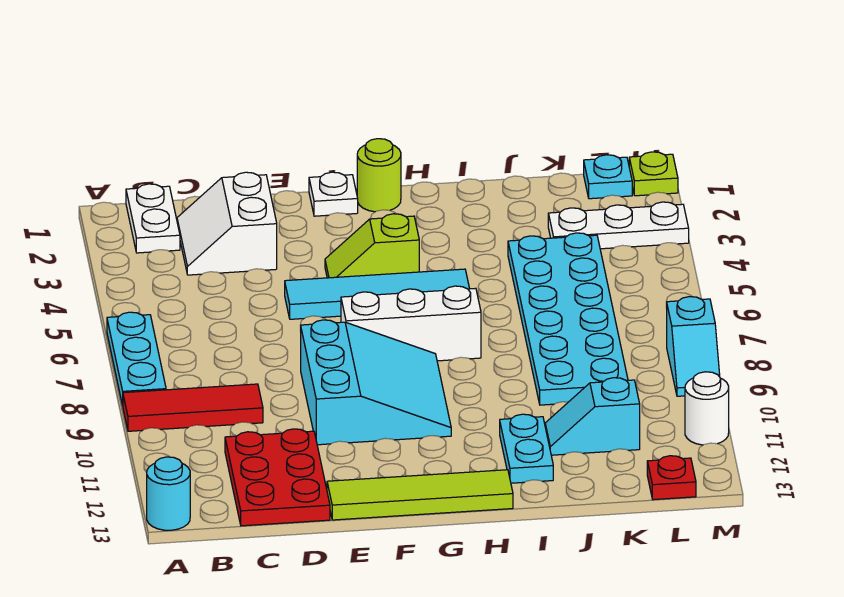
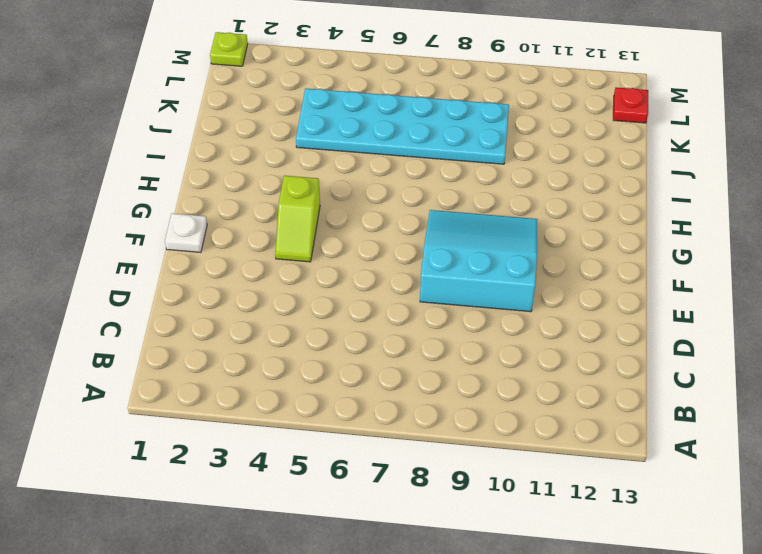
none -> cyan plate A6:A8 level 1
none -> red tile A9:C9 level 1
none -> cyan round brick A13 level 1

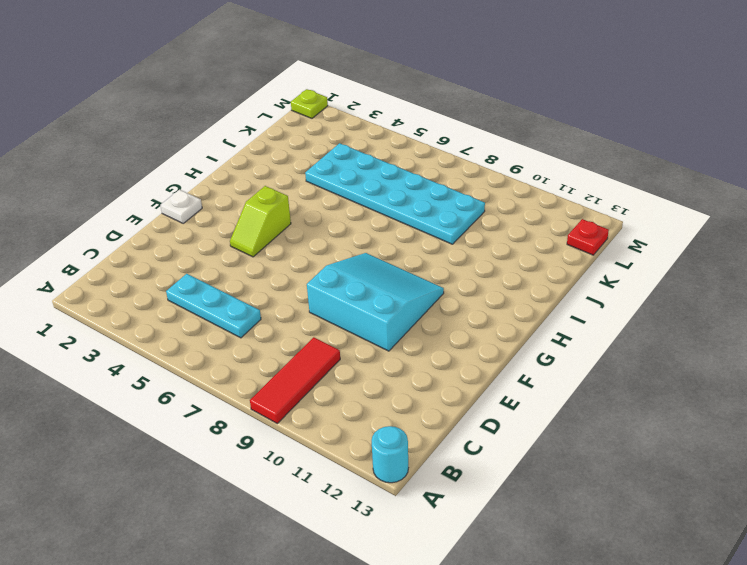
cyan plate C4:C6 level 1 -> cyan plate A6:A8 level 1
none -> white plate B1:B2 level 1
none -> white slope C2:D3 level 1 top D
none -> red plate C11:D13 level 1

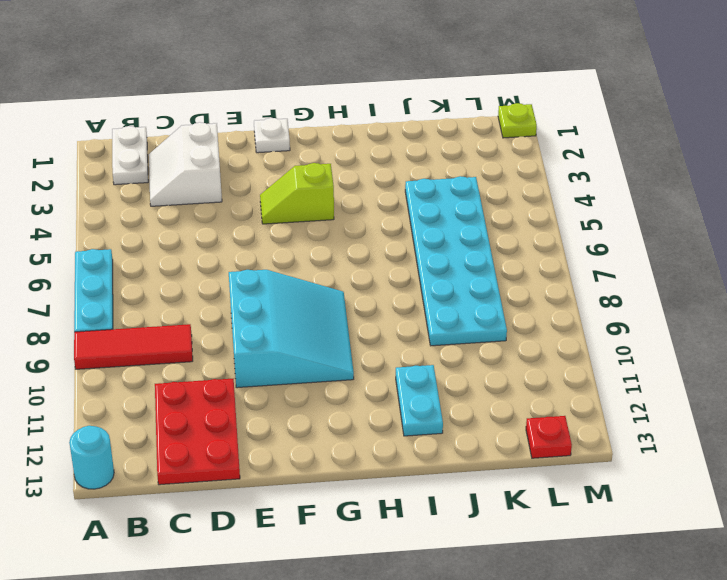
none -> cyan tile E5:H5 level 1
none -> lime tile E13:H13 level 1
none -> white brick F7:H7 level 1

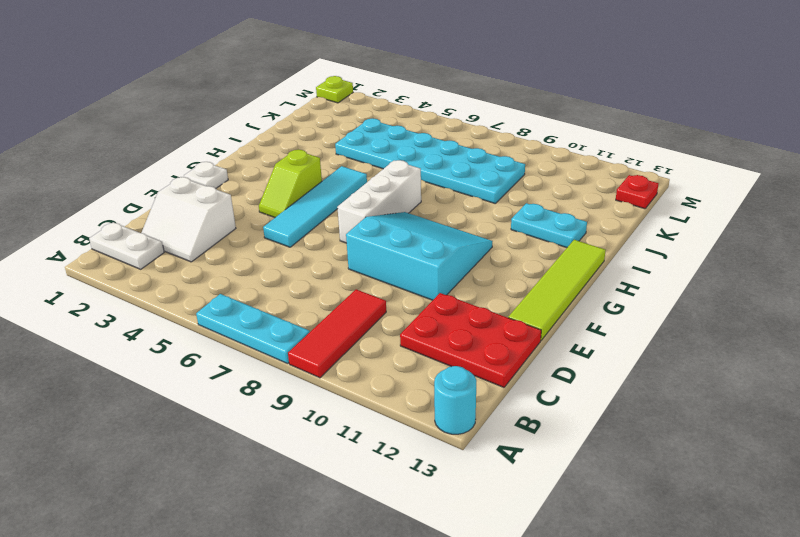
none -> lime round brick G1 level 1
none -> cyan slope J11:K11 level 1 top K
none -> white plate K3:M3 level 1

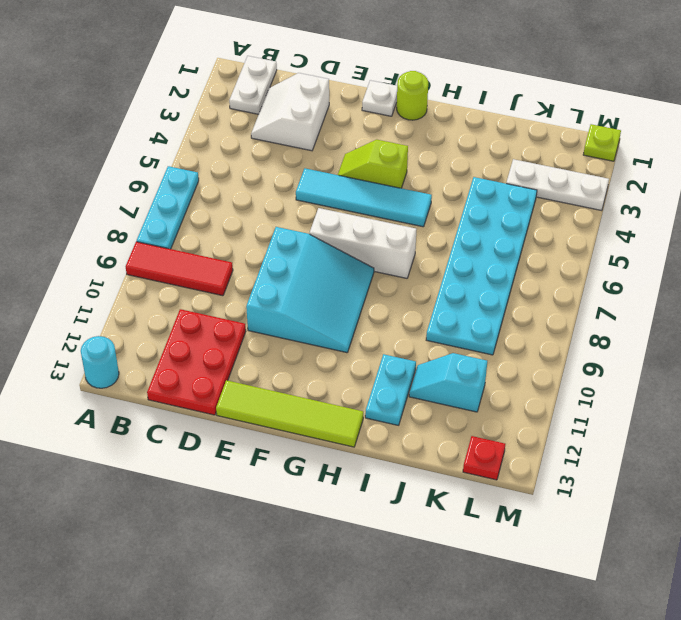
none -> cyan plate L1 level 1
none -> cyan slope M8:M9 level 1 top 8
none -> white round brick M11 level 1

